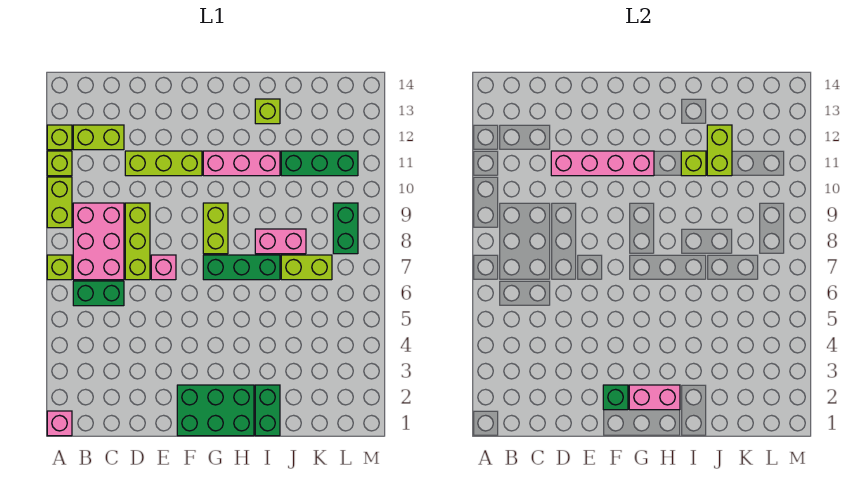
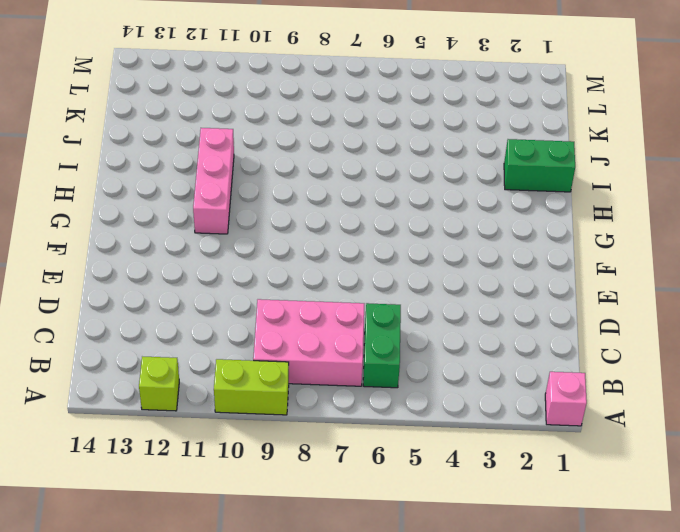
none -> lime brick A7 level 1
none -> lime brick A11 level 1
none -> lime brick B12:C12 level 1

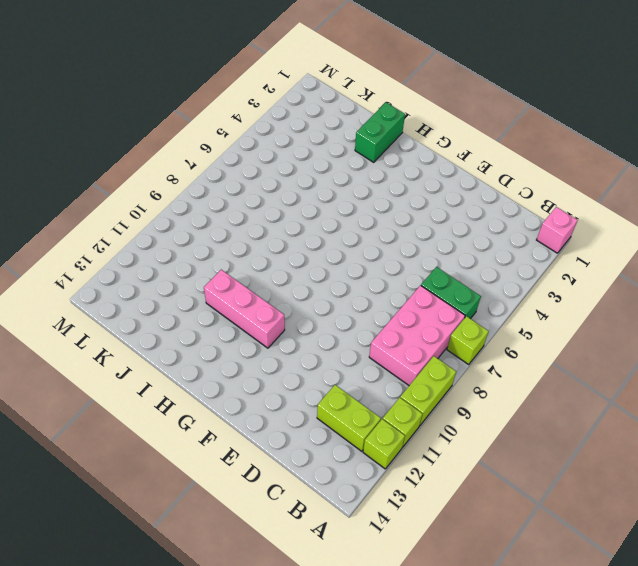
none -> lime brick D7:D9 level 1
none -> lime brick D11:F11 level 1
none -> pink brick E7 level 1

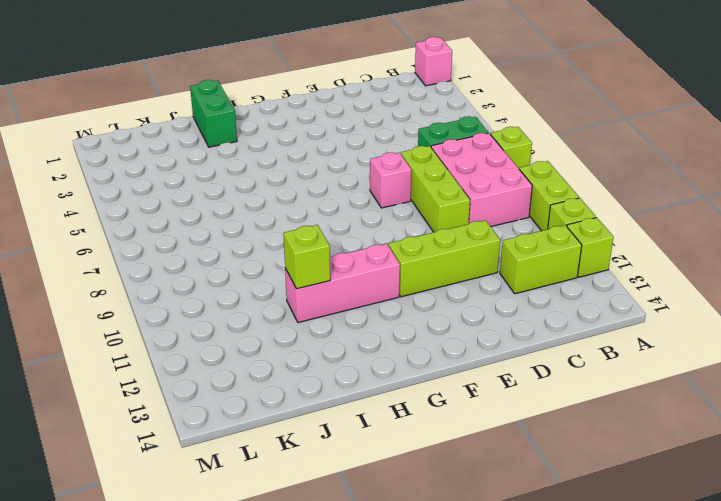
none -> green brick F1:H2 level 1
none -> green brick G7:I7 level 1
none -> lime brick G8:G9 level 1

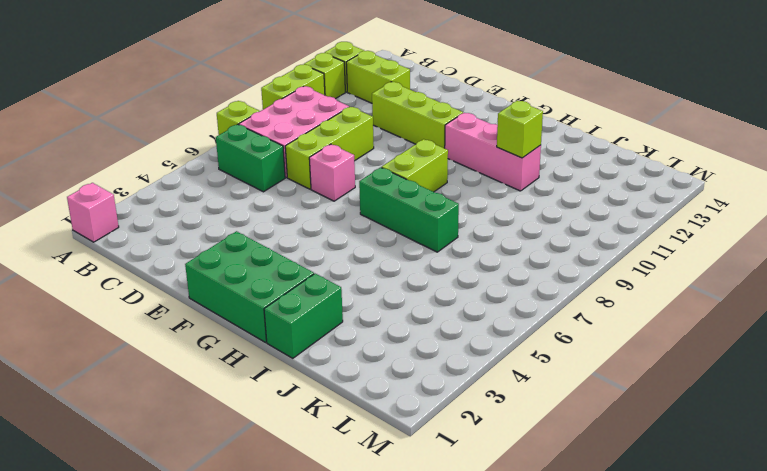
none -> pink brick I8:J8 level 1
none -> lime brick I13 level 1
none -> lime brick J7:K7 level 1

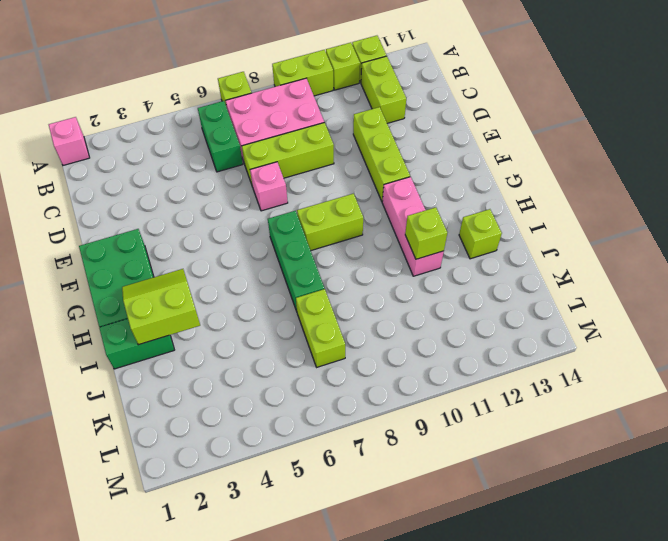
lime slope H2:I3 level 2 top I -> pink brick G2:H2 level 2
none -> pink brick I8:J8 level 1
none -> green brick J11:L11 level 1
none -> green brick L8:L9 level 1

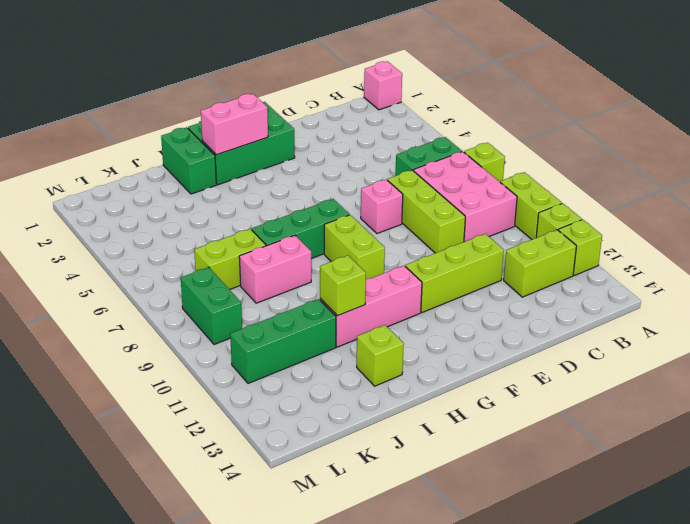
none -> pink brick D11:G11 level 2
none -> green brick F2 level 2
none -> lime brick J11:J12 level 2

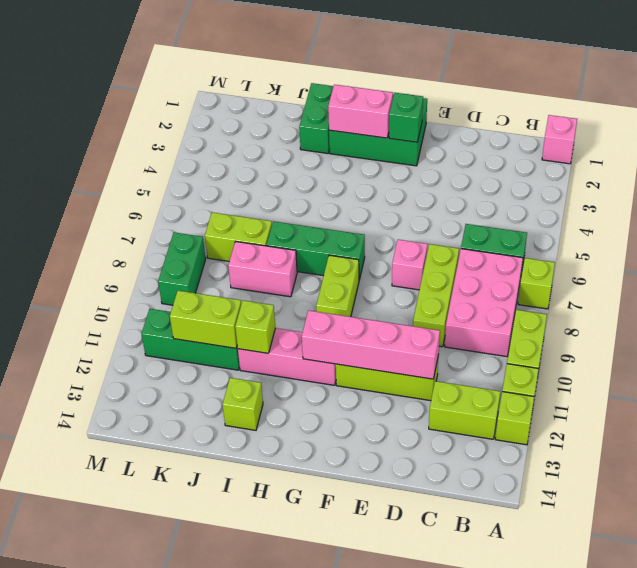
lime brick J11:K11 level 2 -> lime brick J11:J12 level 2

